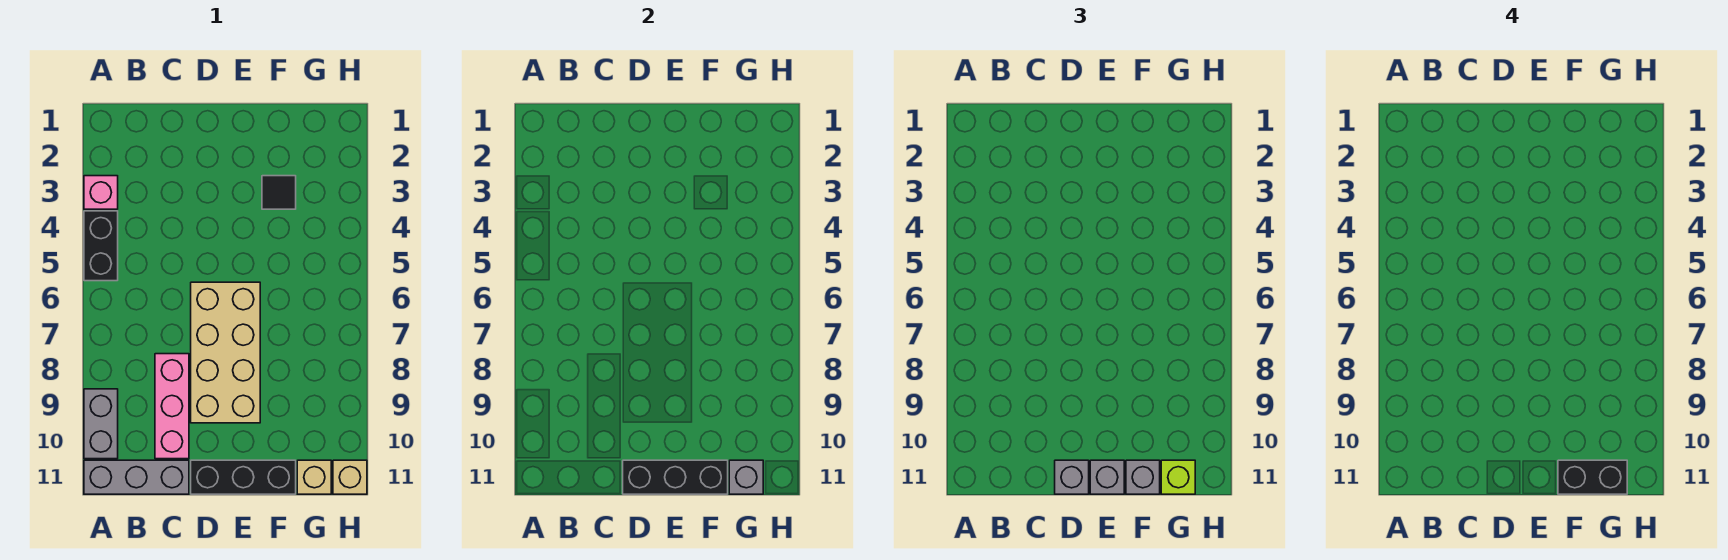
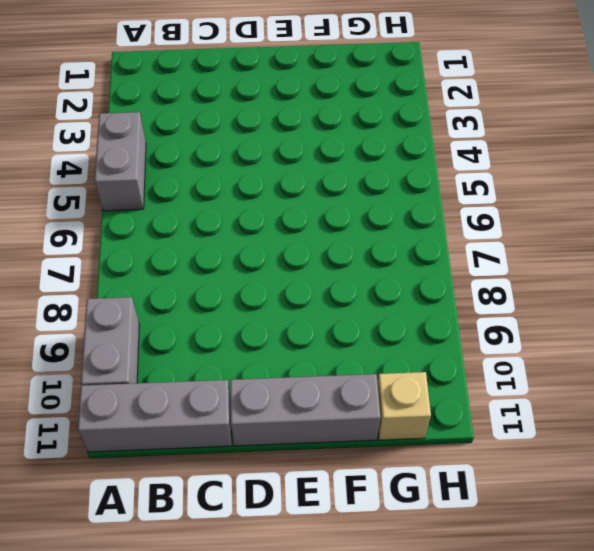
grey brick A4:A5 level 1 -> black brick A4:A5 level 1
grey brick D11:F11 level 1 -> black brick D11:F11 level 1
none -> pink brick A3 level 1
none -> pink brick C8:C10 level 1
none -> tan brick D6:E9 level 1

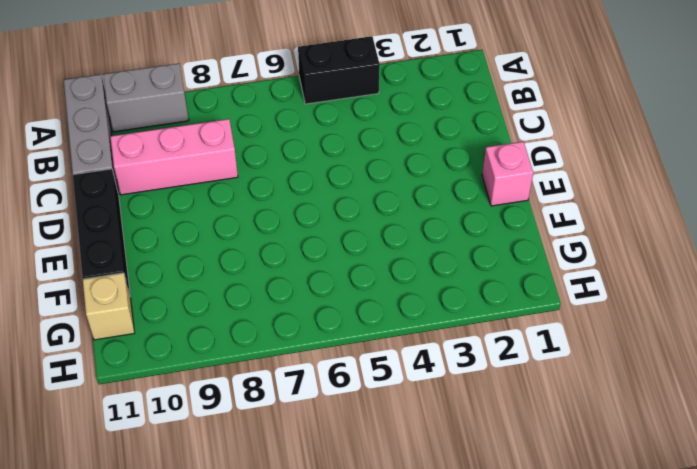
pink brick E1 level 1 -> pink brick A3 level 1
none -> tan brick D6:E9 level 1
none -> black tile F3 level 1
none -> tan brick H11 level 1

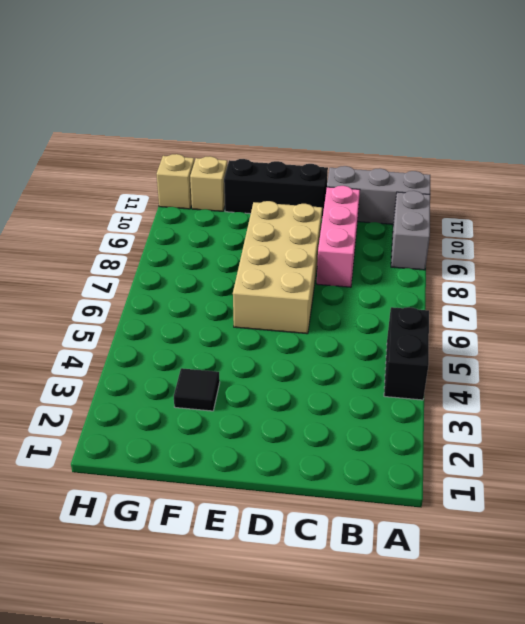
none -> pink brick A3 level 1
none -> black brick D11:F11 level 2
none -> grey brick G11 level 2

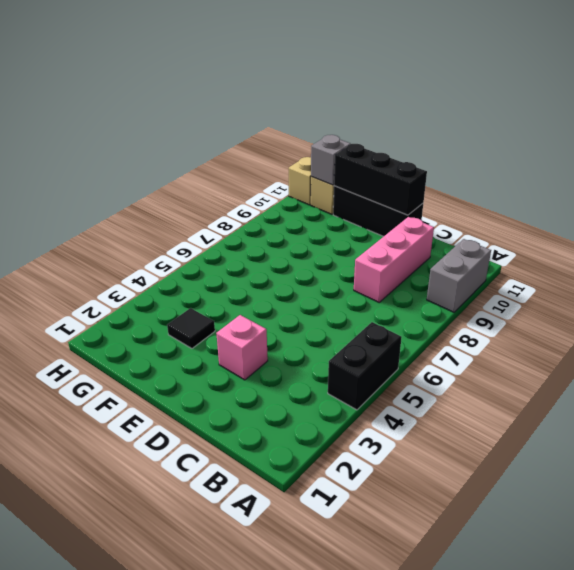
pink brick D3 level 1 -> pink brick A3 level 1
none -> grey brick A11:C11 level 1
none -> tan brick D6:E9 level 1
none -> grey brick D11 level 3

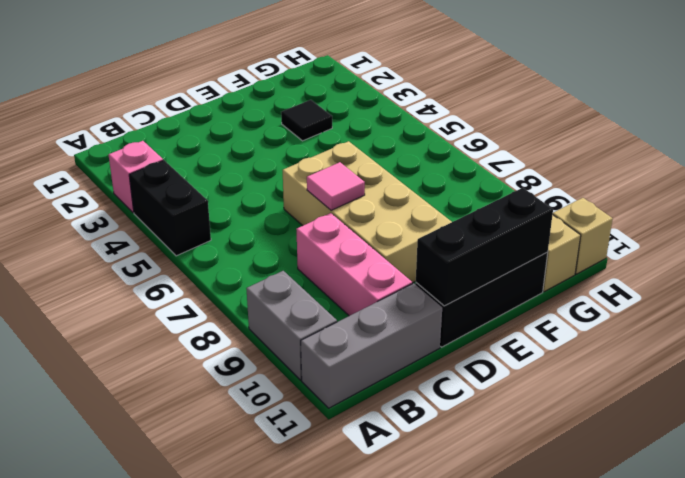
pink tile D7 level 2 -> none
none -> grey brick G11 level 2
none -> grey brick D11 level 3
none -> grey brick E11 level 3

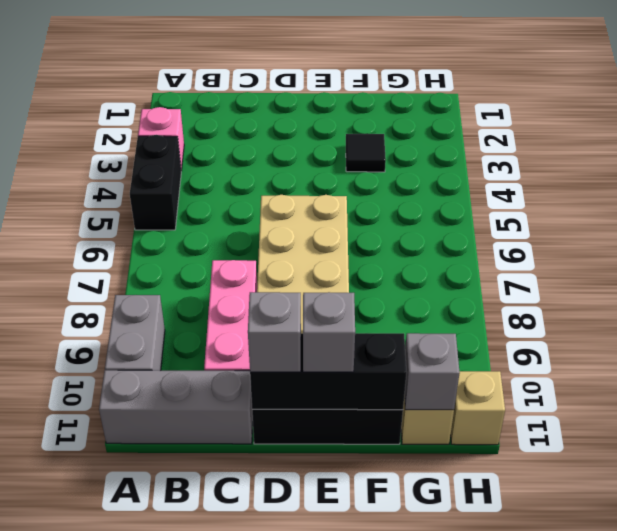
none -> grey brick F11 level 3
none -> lime brick G11 level 3
none -> black brick F11:G11 level 4

